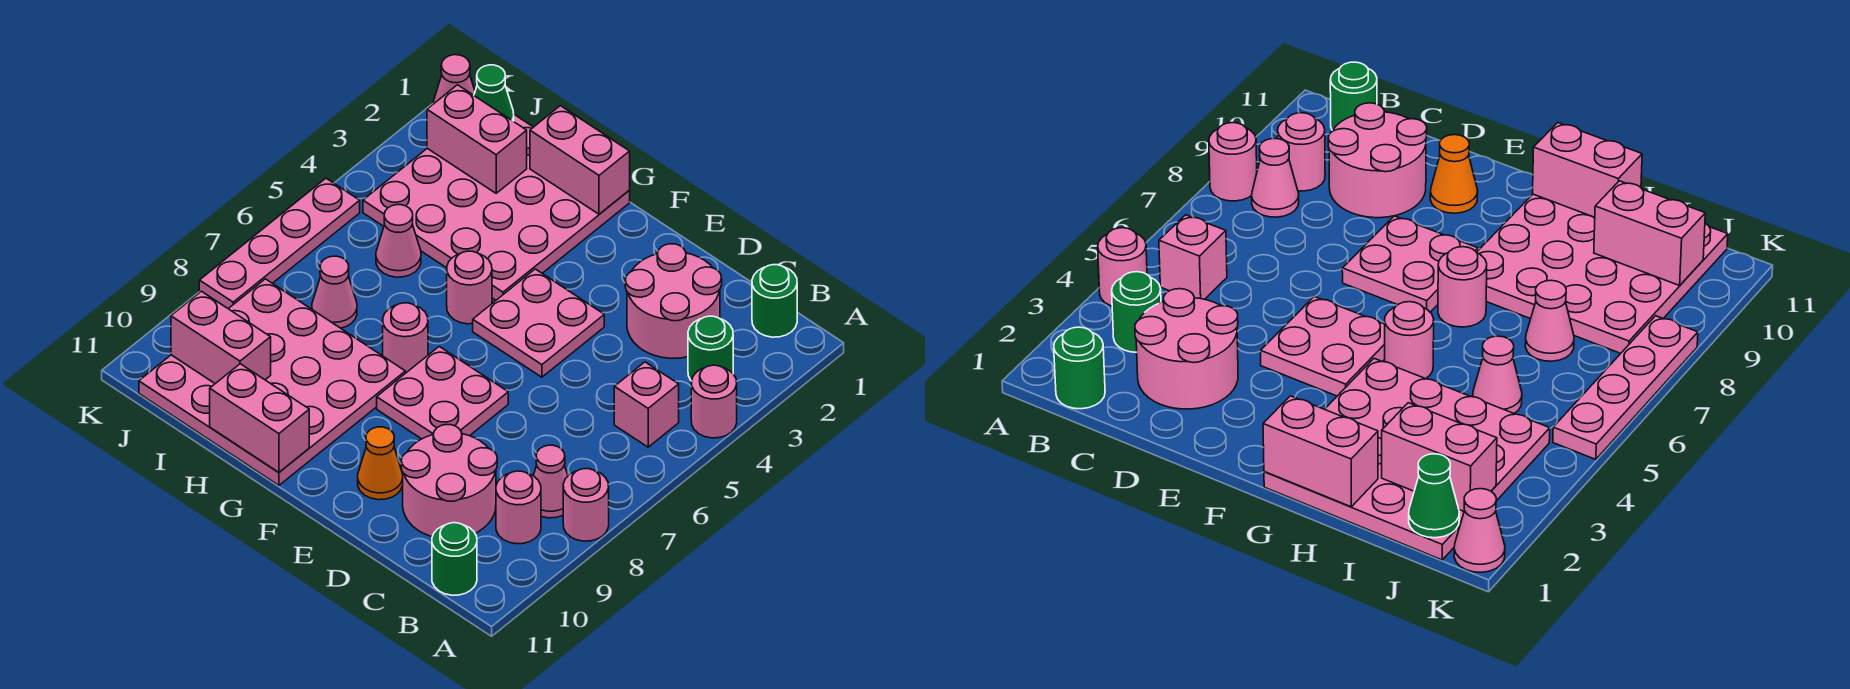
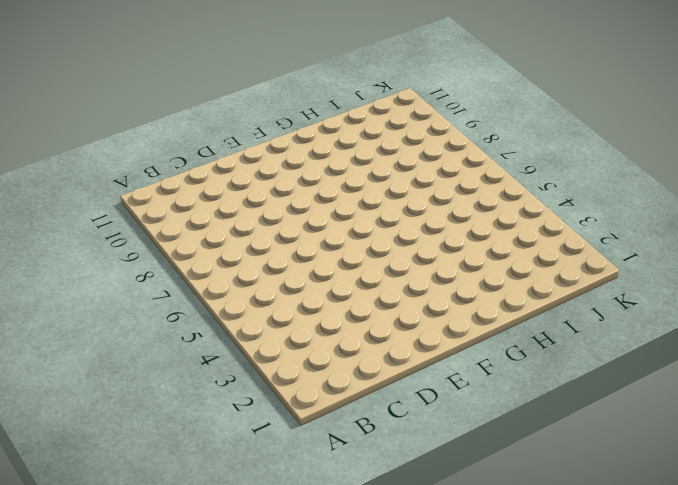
none -> pink round brick A4 level 1
none -> pink round brick A8 level 1
none -> green round brick B1 level 1

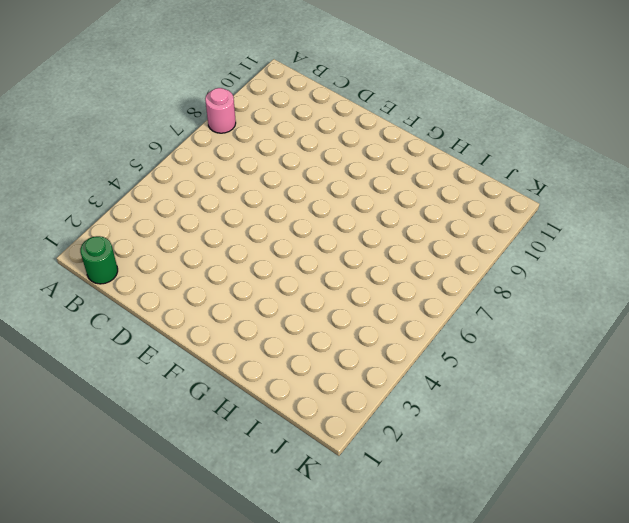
none -> pink round brick A4 level 1
none -> green round brick B3 level 1
none -> pink brick B5 level 1

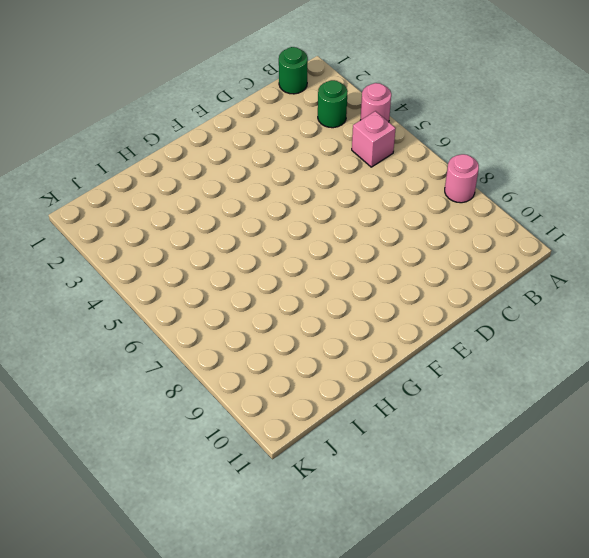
none -> pink cone B8 level 1
none -> pink round brick B9 level 1
none -> green round brick B11 level 1

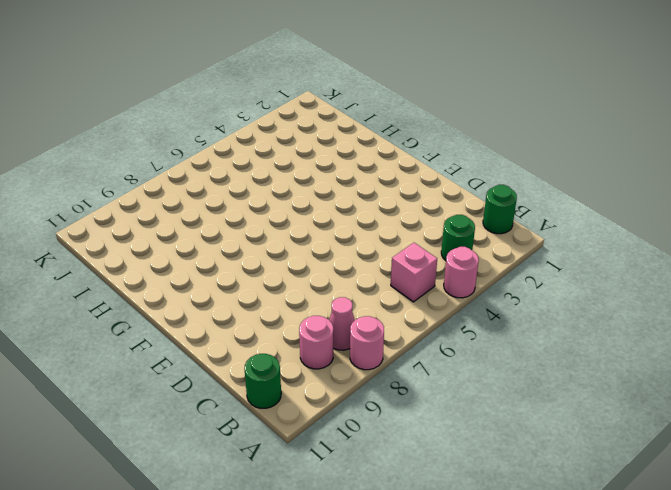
none -> pink round brick C2:D3 level 1
none -> pink round brick C9:D10 level 1
none -> pink plate E4:F5 level 1

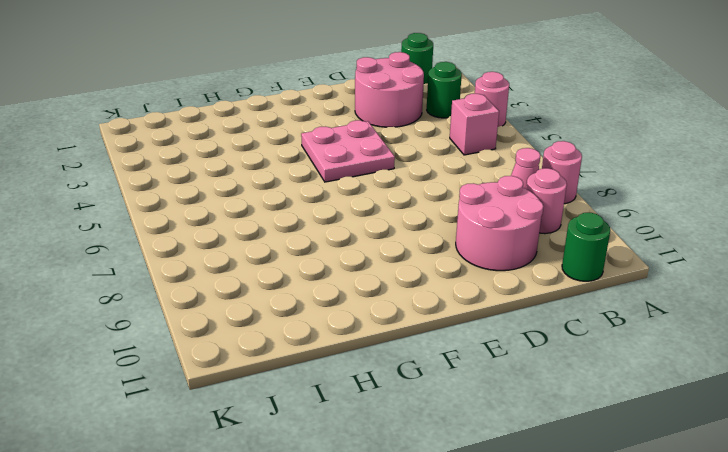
none -> pink plate E7:F8 level 1
none -> orange cone E10 level 1
none -> pink plate G1:J4 level 1

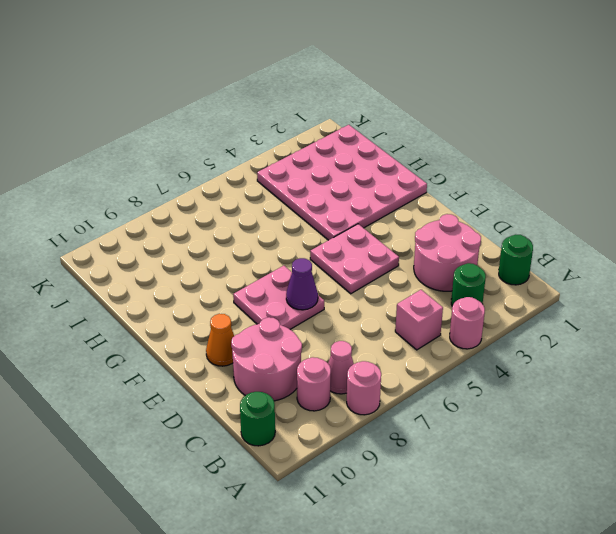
purple cone E7 level 2 -> none
none -> pink round brick G5 level 1
none -> pink round brick G7 level 1
none -> pink plate G8:J11 level 1

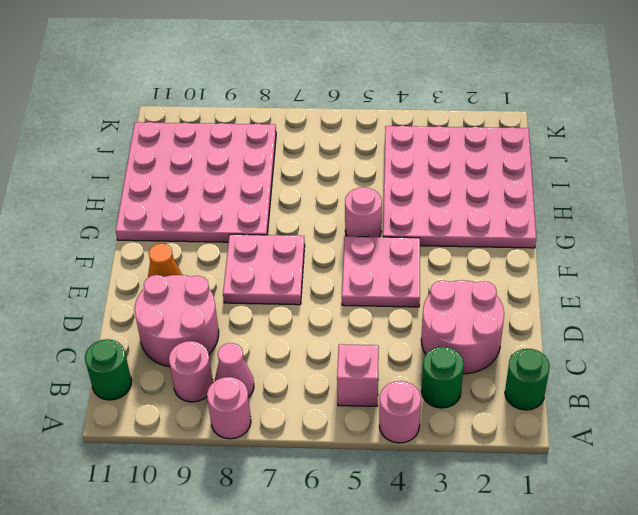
none -> pink round brick G7 level 1
none -> pink cone I5 level 1
none -> pink cone I7 level 1

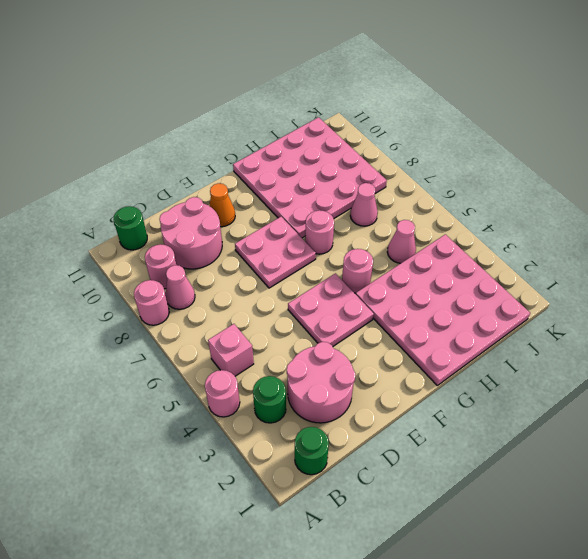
none -> pink cone K1 level 1
none -> pink plate K5:K8 level 1
none -> pink brick G1:H1 level 2

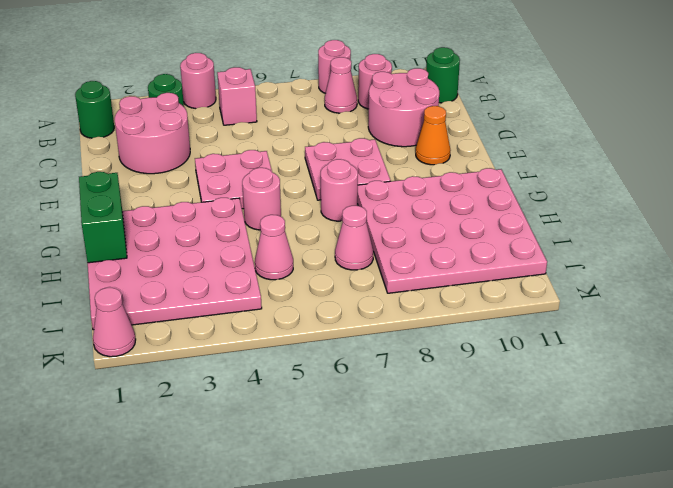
green brick G1:H1 level 2 -> pink brick G1:H1 level 2
none -> pink plate K5:K8 level 1
none -> pink brick G11:H11 level 2
none -> pink brick I2:J2 level 2

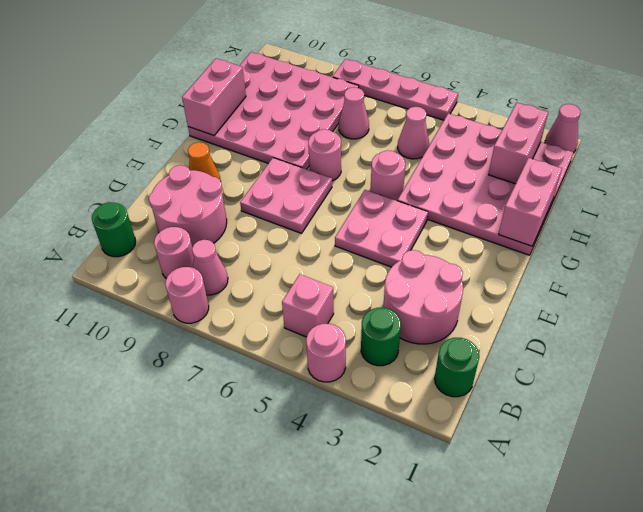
none -> pink brick I10:J10 level 2
none -> green cone J1 level 2

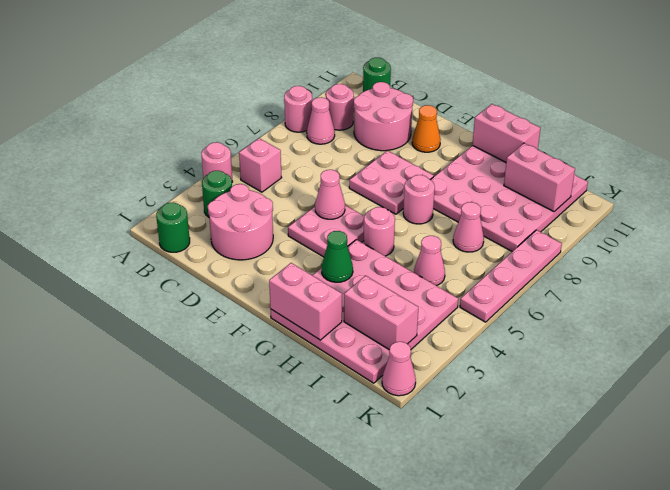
pink cone E5 level 2 -> none
green cone G3 level 2 -> green cone J1 level 2

